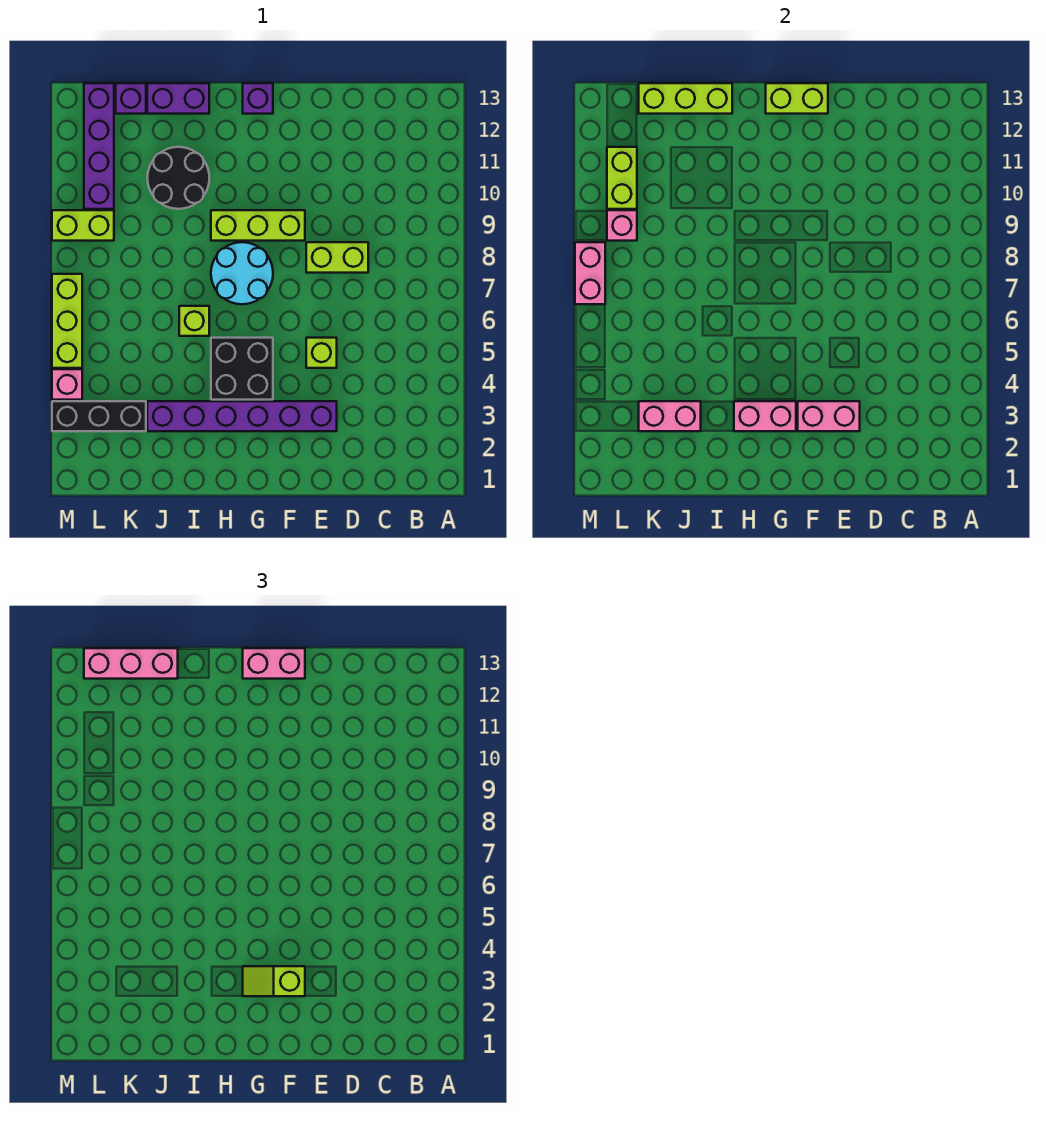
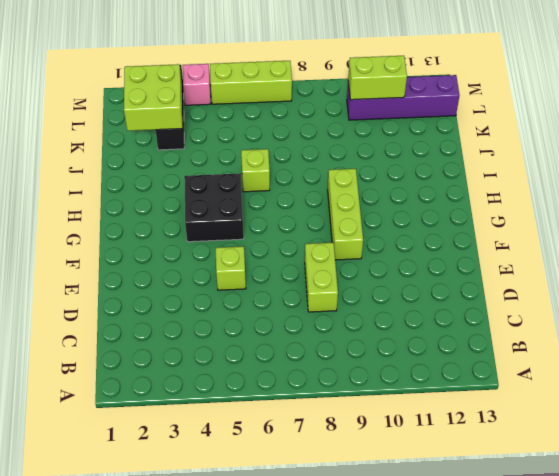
lime brick K2:L3 level 2 -> pink brick J3:K3 level 2
none -> purple brick E3:J3 level 1
none -> cyan round brick G7:H8 level 1
none -> purple brick G13 level 1

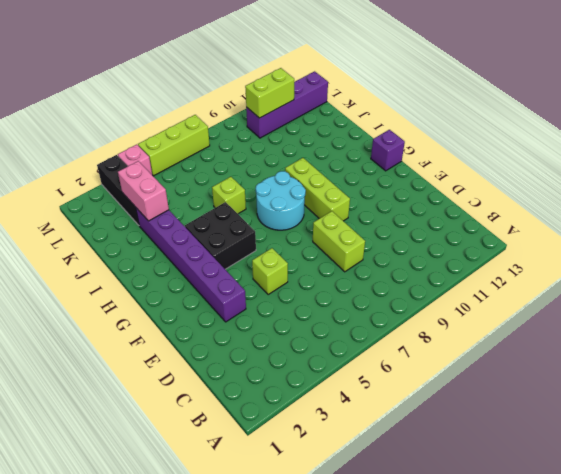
none -> black round brick I10:J11 level 1
none -> purple brick I13:J13 level 1
none -> purple brick K13 level 1

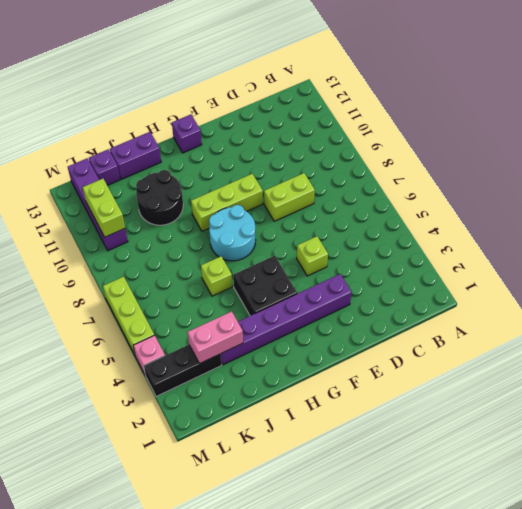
none -> lime brick L9:M9 level 1
none -> pink brick E3:F3 level 2
none -> lime brick F13:G13 level 2

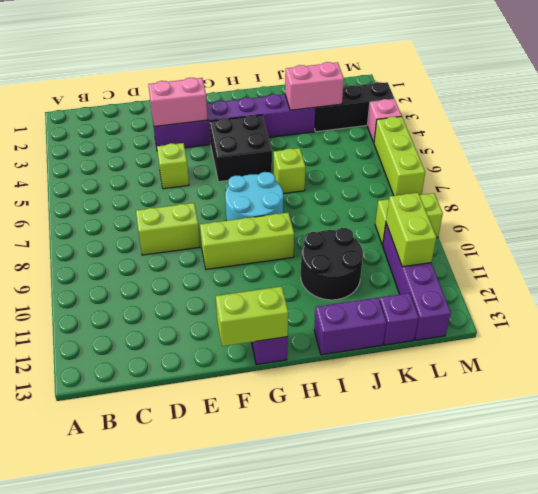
none -> pink brick G3:H3 level 2
none -> lime brick I13:K13 level 2
none -> pink brick L9 level 2

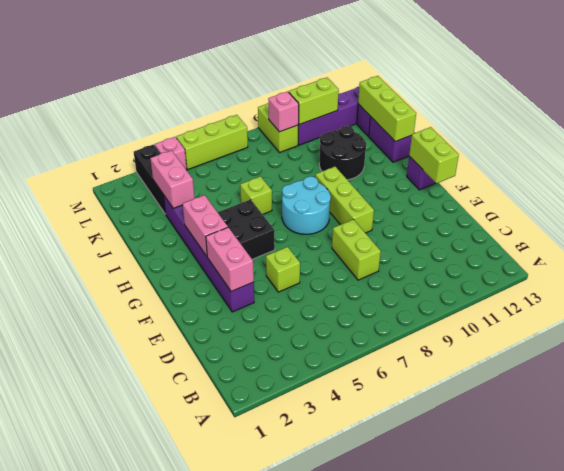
none -> pink brick M7:M8 level 2
none -> lime slope F3:G3 level 3 top F
none -> pink brick F13:G13 level 3

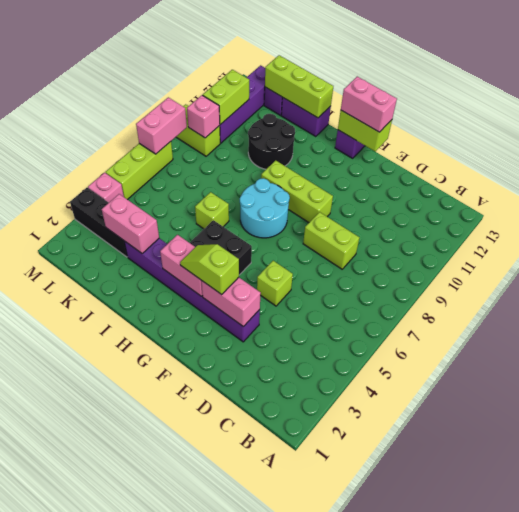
none -> pink brick J13:L13 level 3

